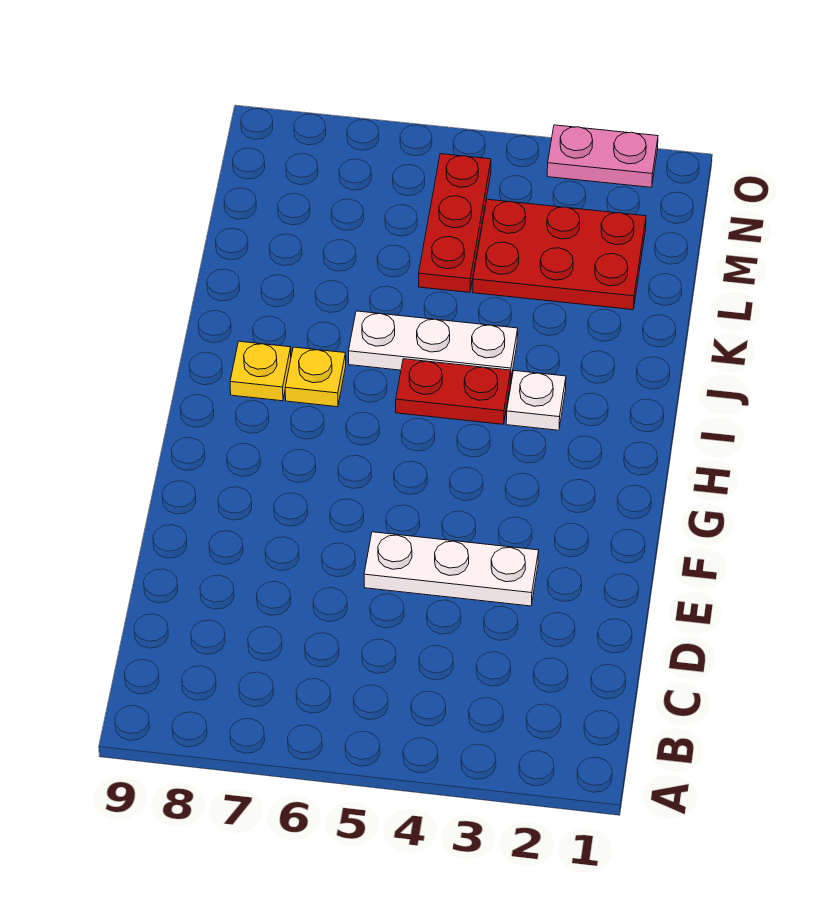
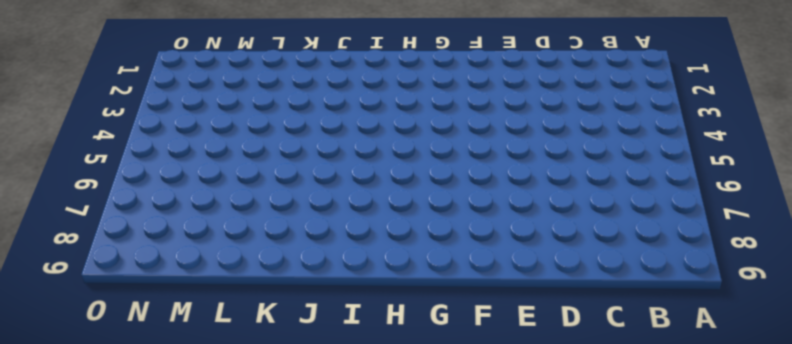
none -> white plate E3:E5 level 1
none -> white plate I3 level 1

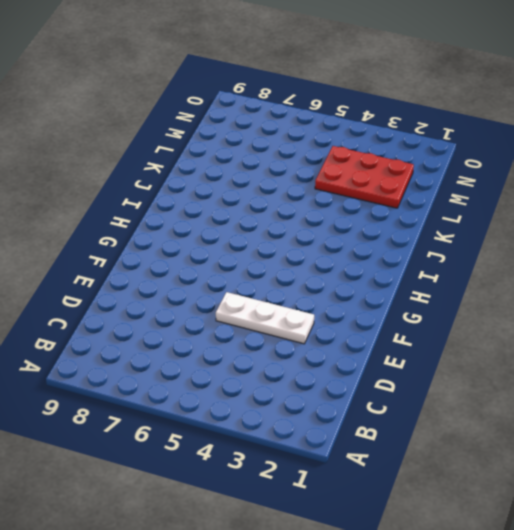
none -> white plate I3 level 1
none -> red plate I4:I5 level 1

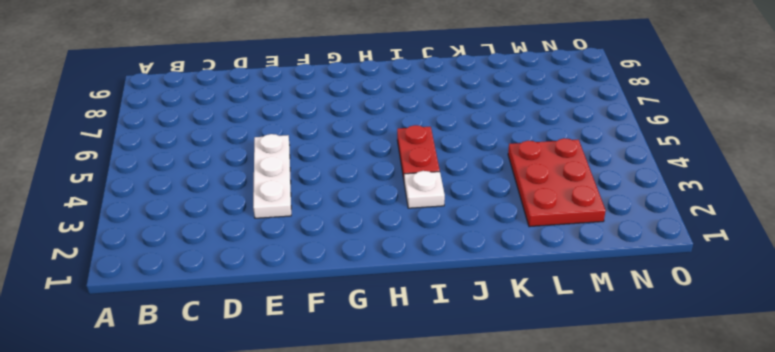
none -> yellow plate I7 level 1
none -> yellow plate I8 level 1

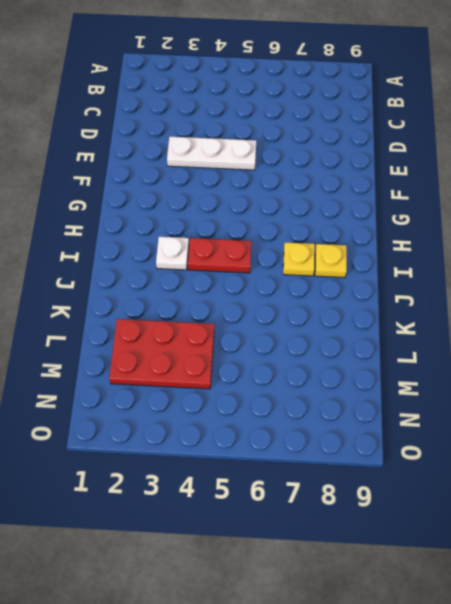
none -> white plate J4:J6 level 1
none -> red plate L5:N5 level 1

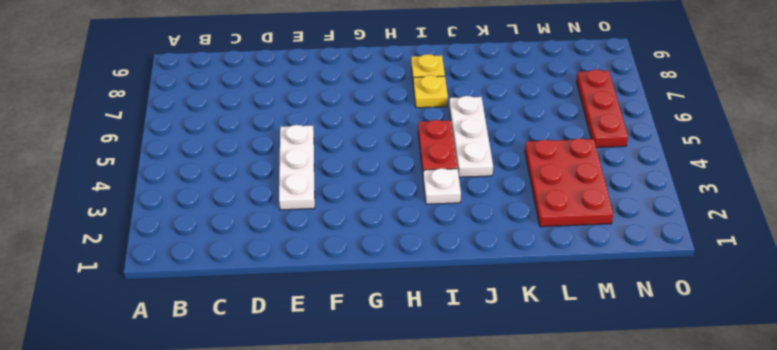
red plate N5:N7 level 1 -> red plate L5:N5 level 1
none -> pink plate O2:O3 level 1

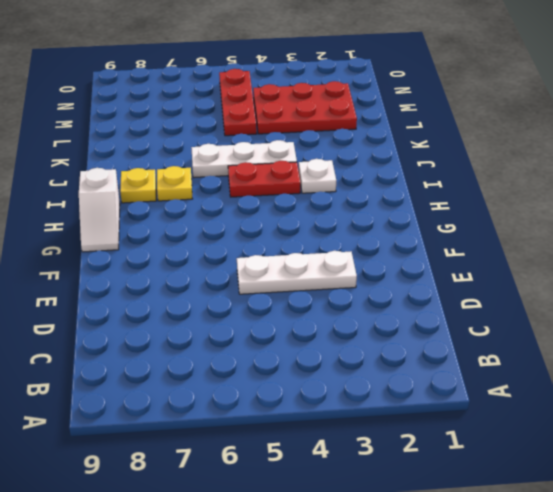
white slope G9:H9 level 1 top H -> none
none -> pink plate O2:O3 level 1

